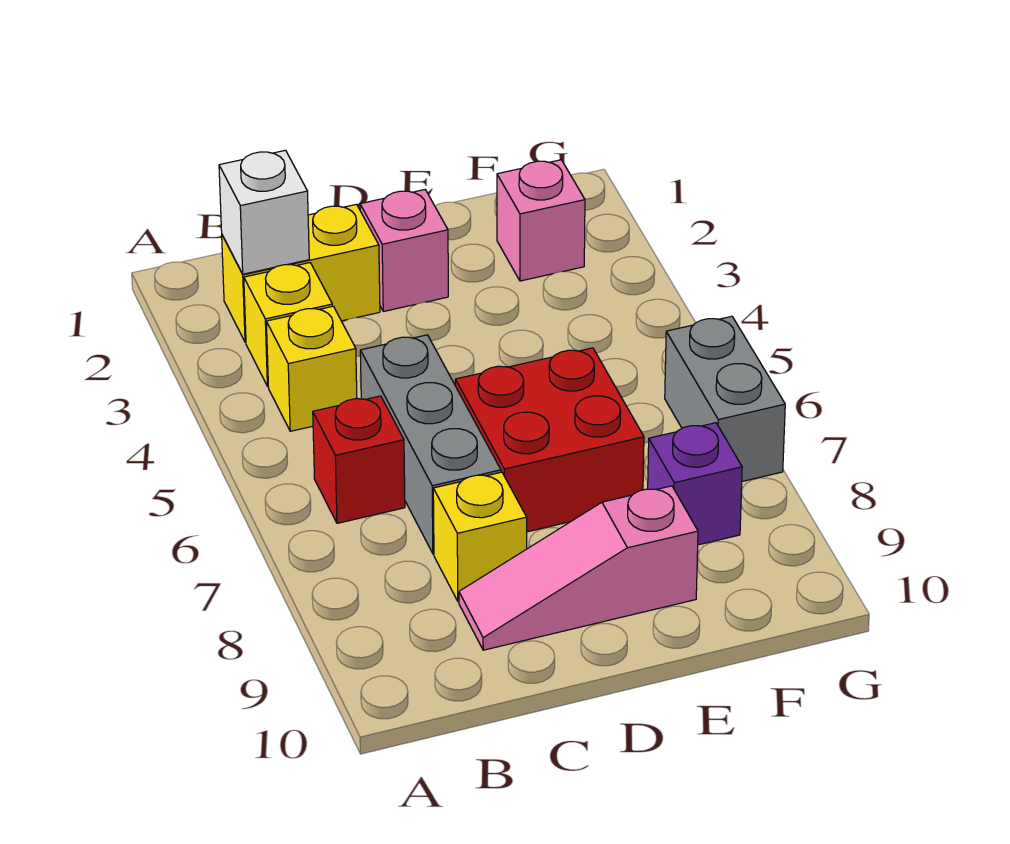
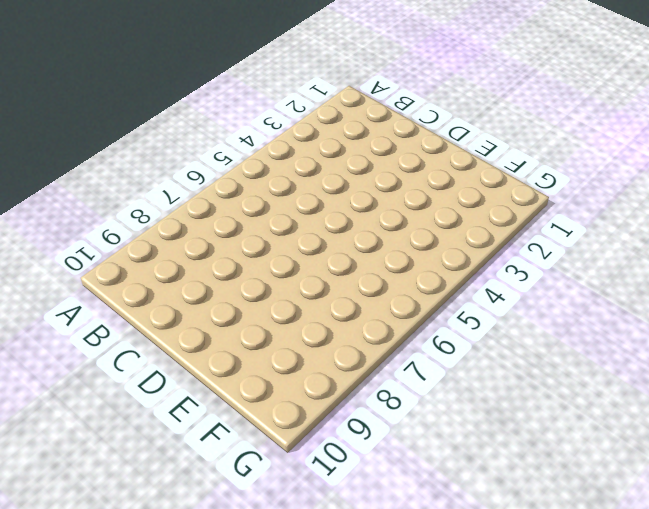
none -> yellow brick B2:C2 level 1
none -> yellow brick B3 level 1
none -> yellow brick B4 level 1

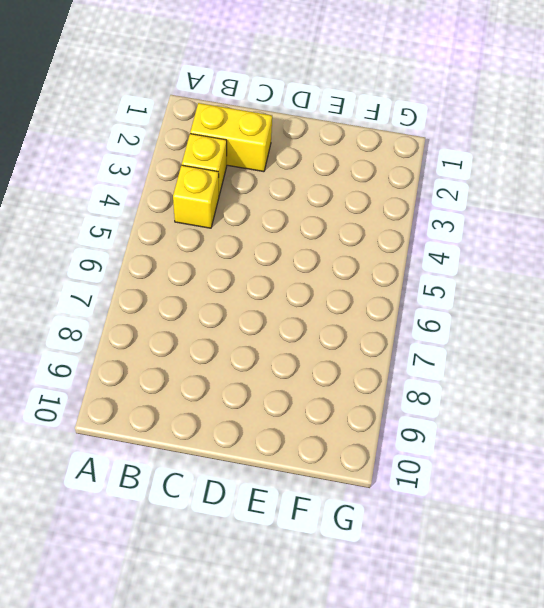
none -> red brick B6 level 1
none -> grey brick C5:C7 level 1
none -> yellow brick C8 level 1

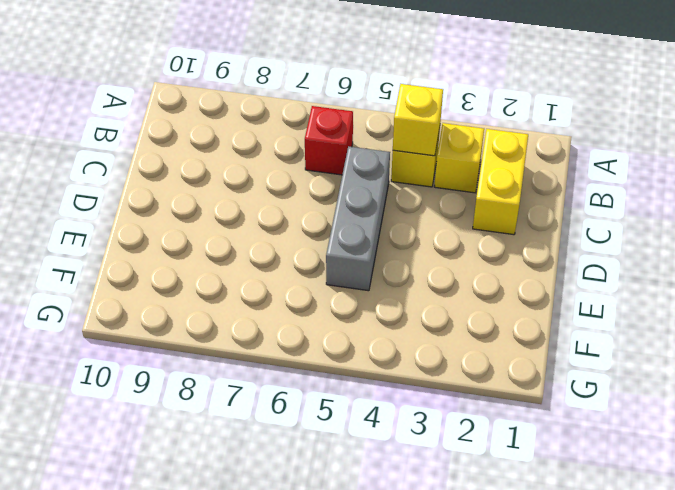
yellow brick B4 level 2 -> yellow brick C8 level 1
grey brick C5:E5 level 1 -> grey brick C5:C7 level 1
none -> pink slope C9:E9 level 1 top E
none -> pink brick D2 level 1
none -> red brick D6:E7 level 1

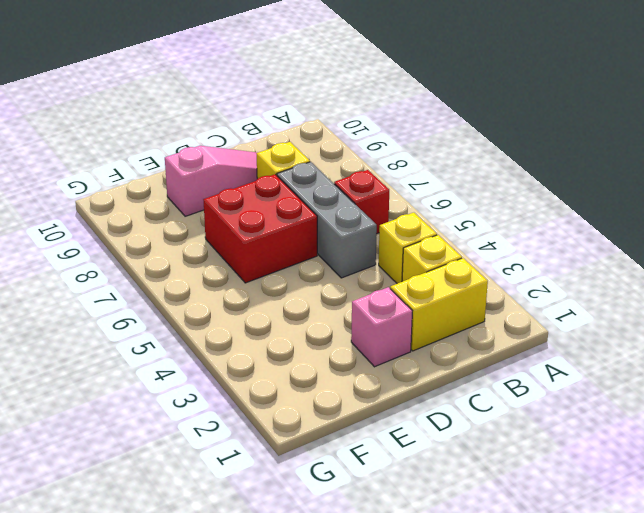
none -> pink brick F2 level 1
none -> purple brick F8 level 1
none -> grey brick G6:G7 level 1

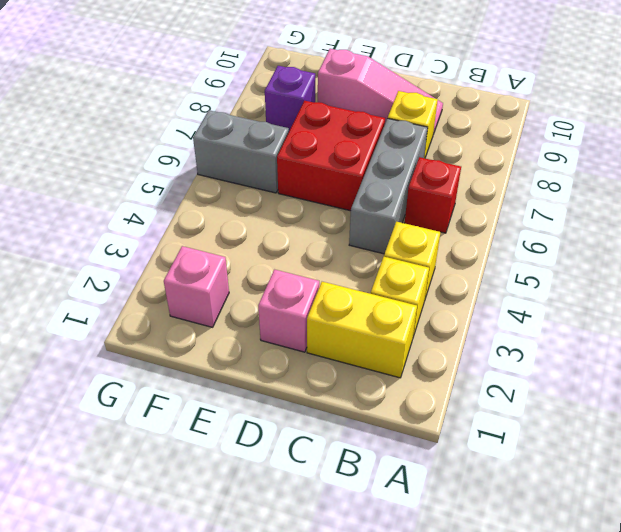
grey brick F6:G6 level 1 -> grey brick G6:G7 level 1
none -> white brick B2 level 2

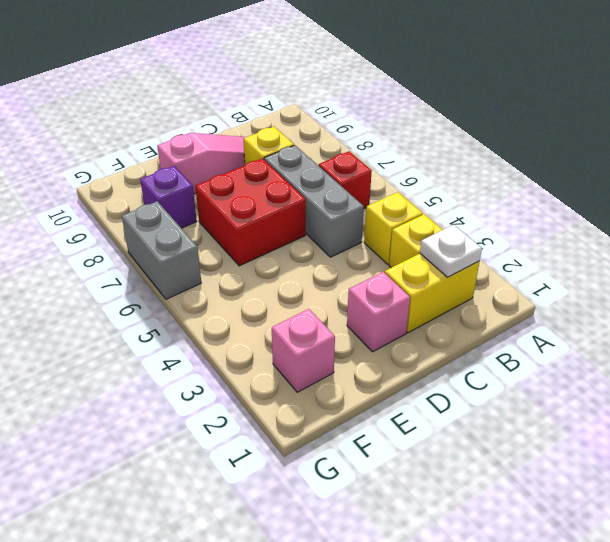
white plate B2 level 2 -> white brick B2 level 2

